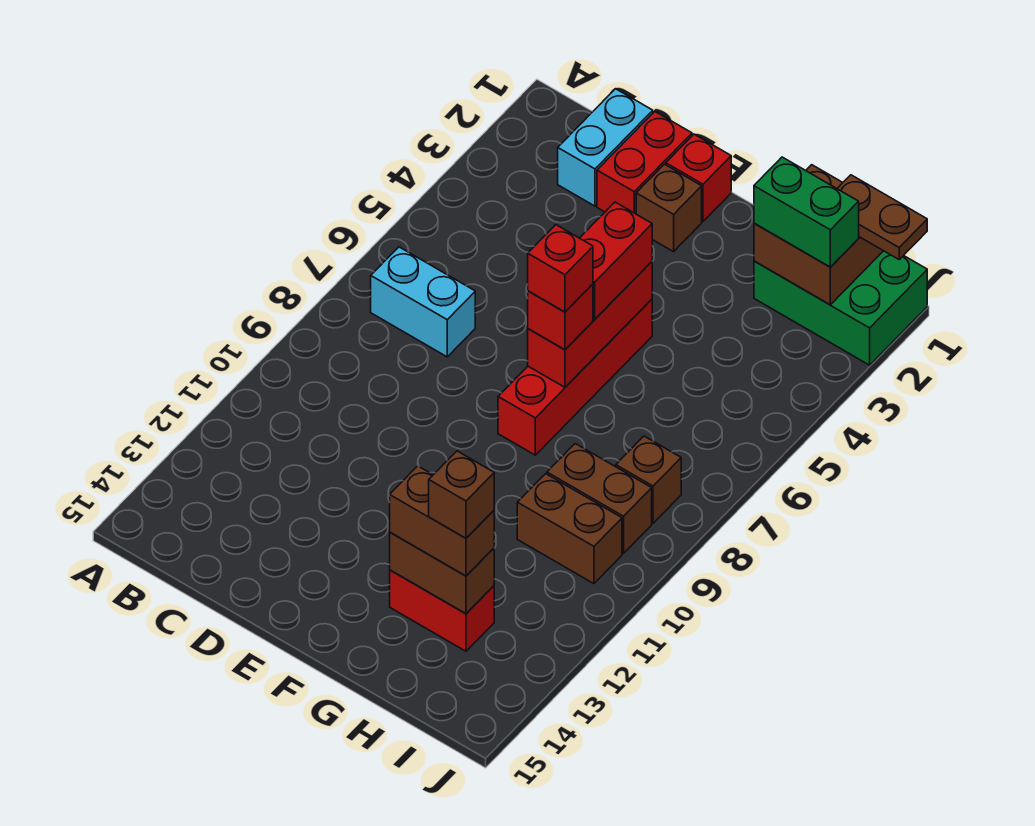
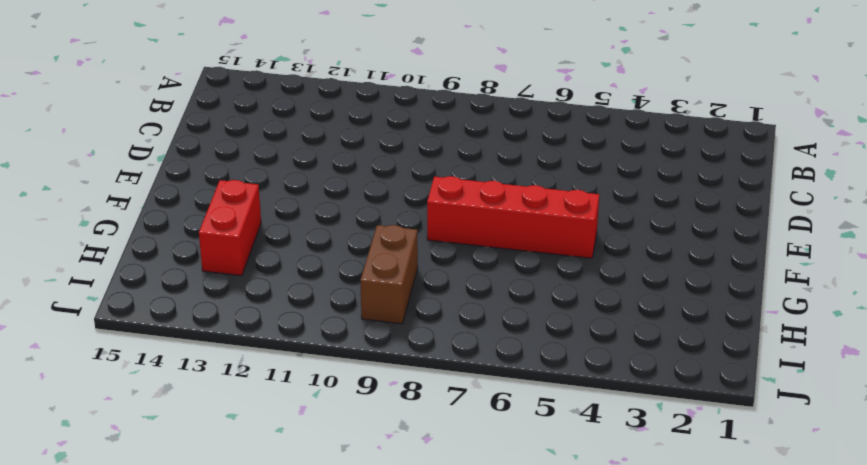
none -> cyan brick B7:C7 level 1
none -> cyan brick C1:C2 level 1
none -> red brick D1:D2 level 1

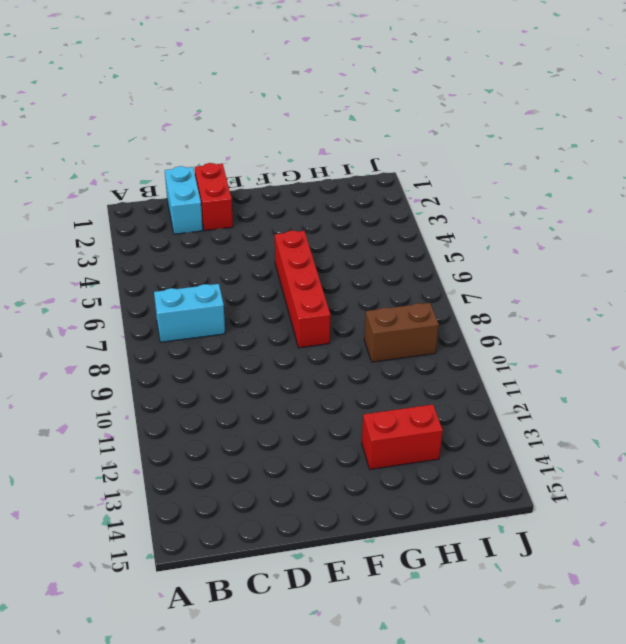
none -> red brick E1 level 1
none -> brown brick E2 level 1
none -> green brick H1:J2 level 1

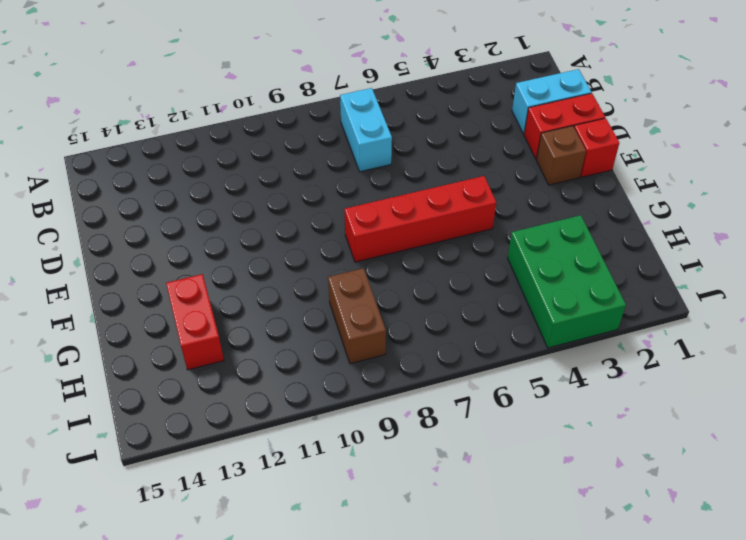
green brick H3:J4 level 1 -> green brick H1:J2 level 1
none -> brown brick H10:I10 level 1
none -> brown brick I8 level 1
none -> red brick F5:F7 level 2

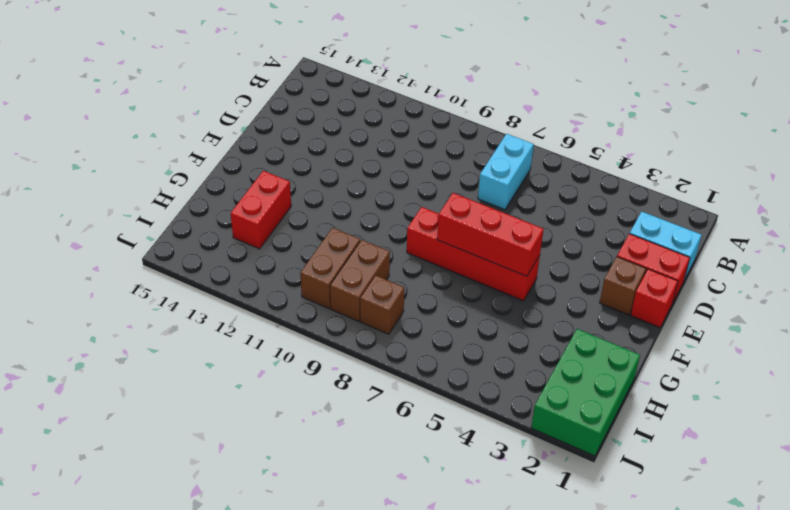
none -> brown brick G13:H13 level 2
none -> brown brick H1:I2 level 2
none -> red brick F5:F6 level 3

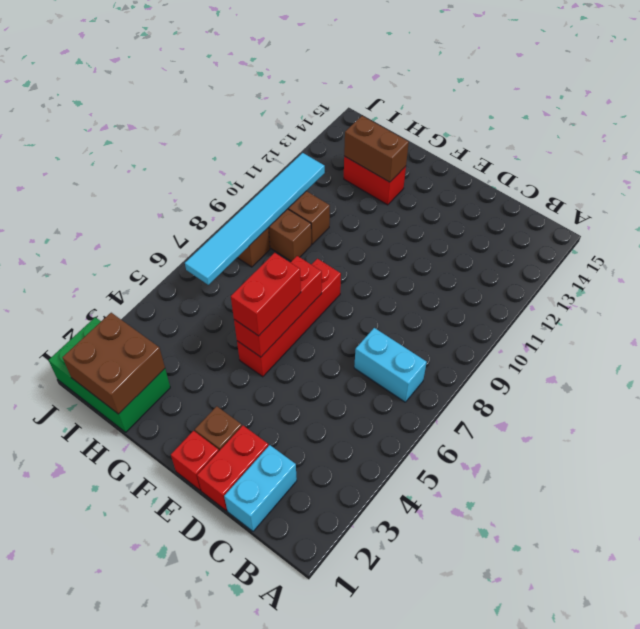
cyan tile I6:I11 level 2 -> none
none -> red brick F7 level 3
none -> brown brick G13:H13 level 3
none -> green brick H2:I2 level 3

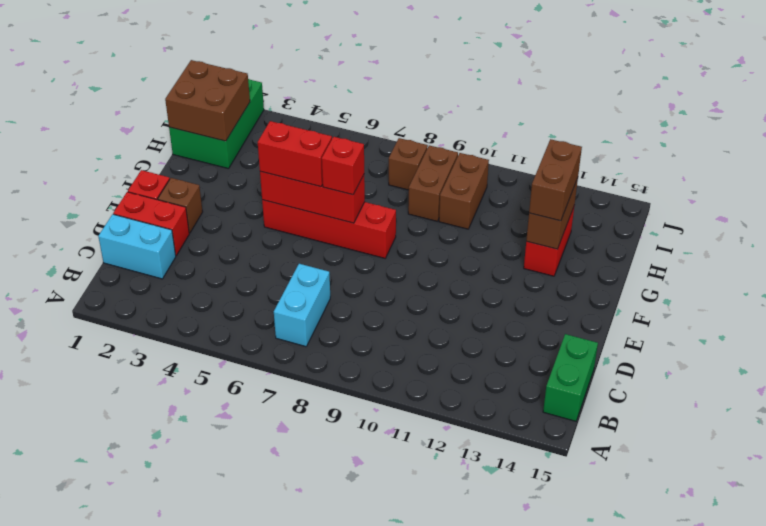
green brick B15:C15 level 1 -> green brick H2:I2 level 3
none -> brown plate I1:J1 level 3
none -> red brick F7 level 4
none -> brown brick H13 level 4

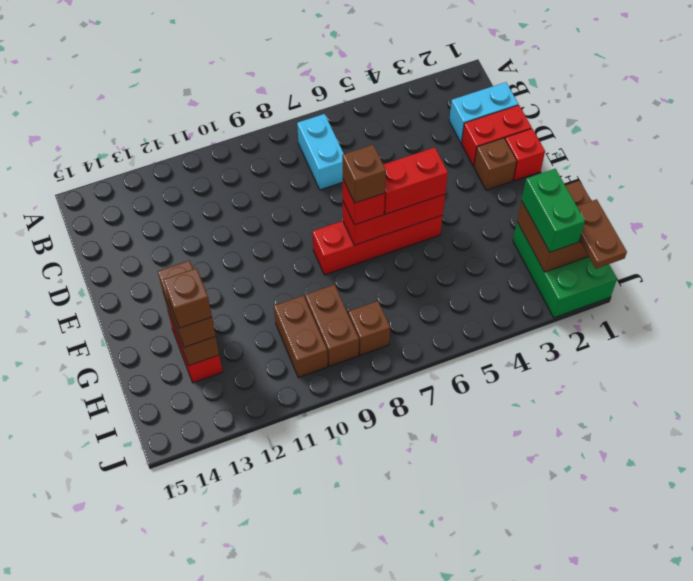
brown brick F7 level 4 -> red brick F7 level 4

